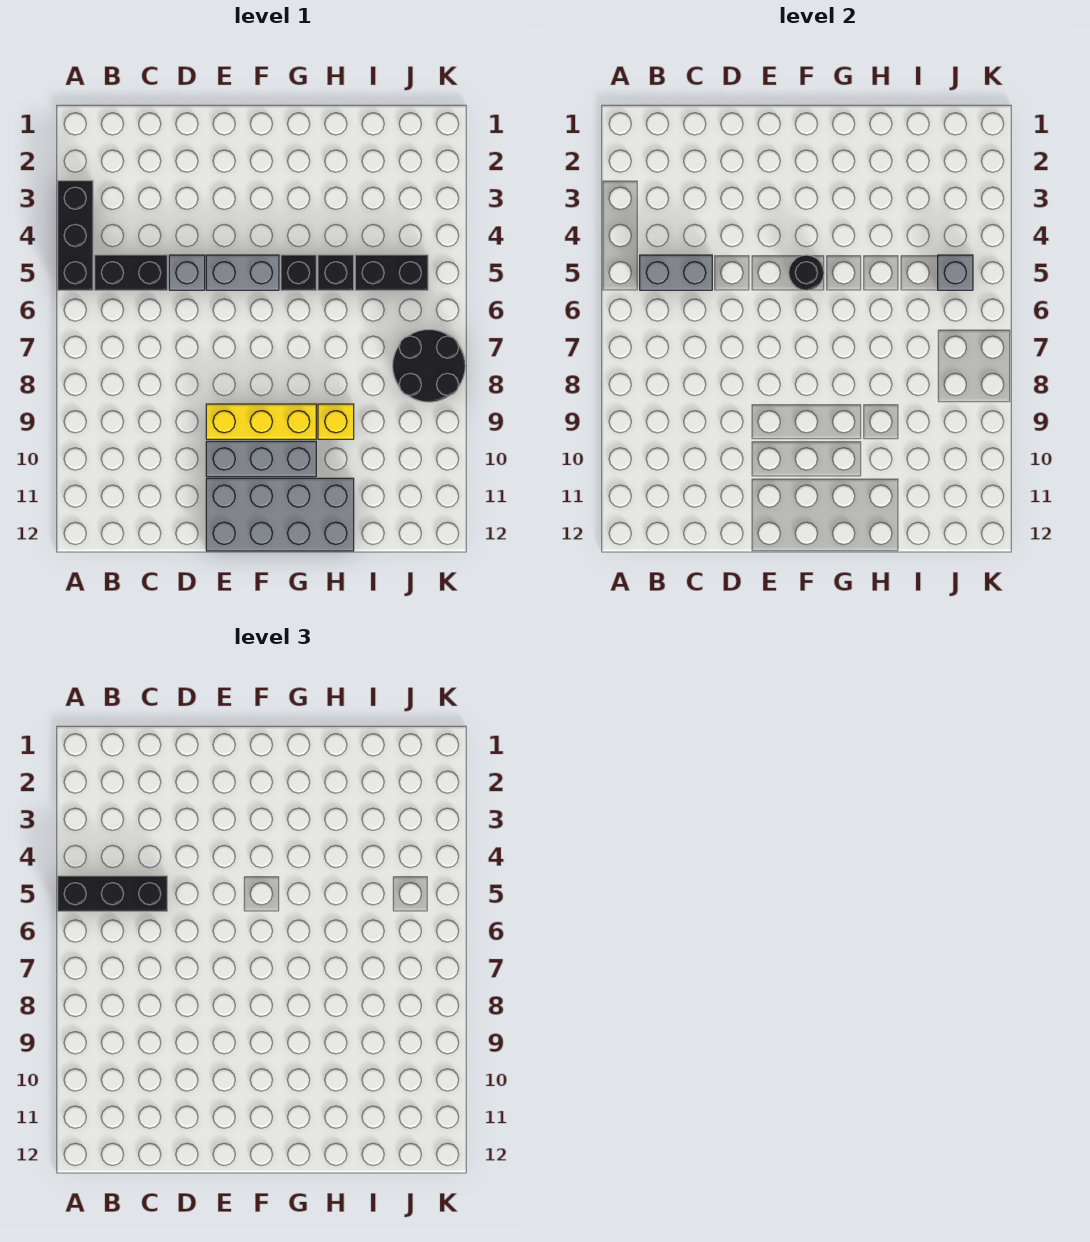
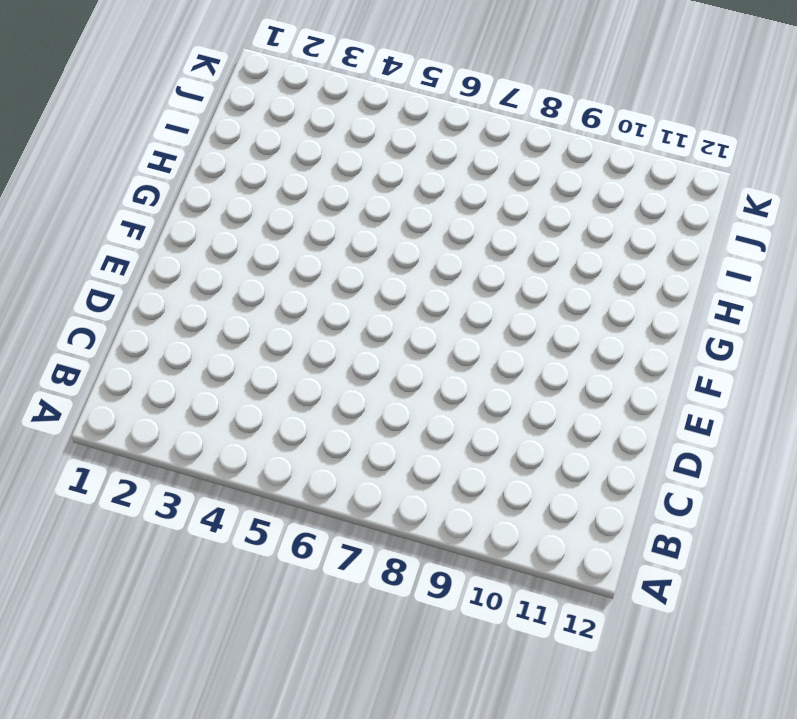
none -> black brick A3:A5 level 1
none -> black brick B5:C5 level 1
none -> grey brick D5 level 1

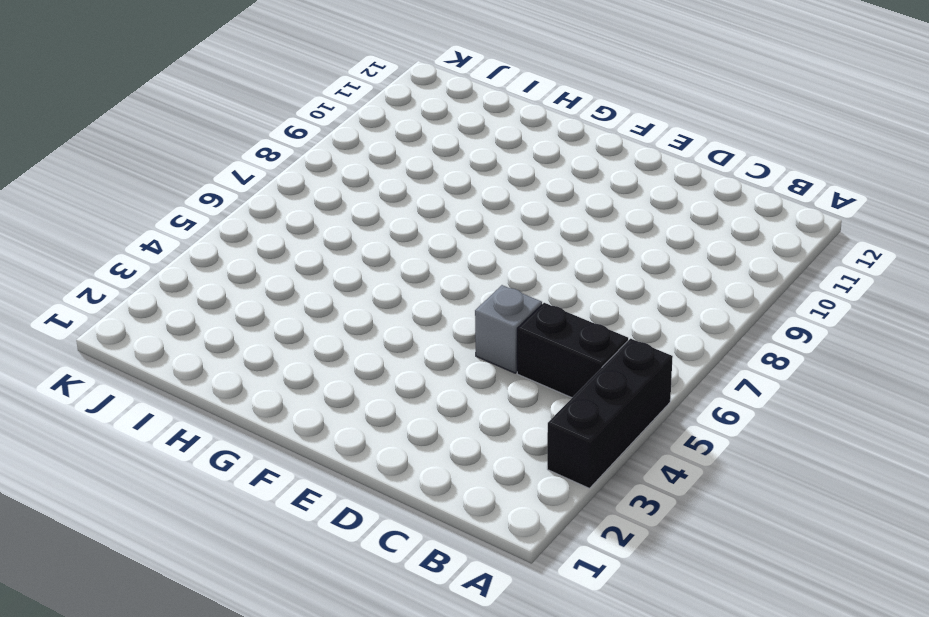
none -> grey brick E5:F5 level 1
none -> yellow brick E9:G9 level 1
none -> grey brick E10:G10 level 1

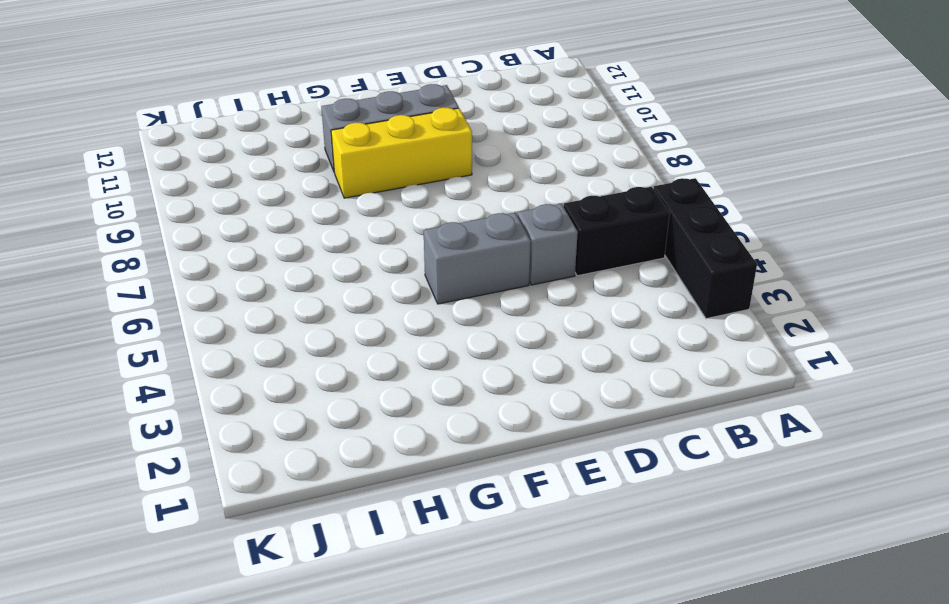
none -> grey brick E11:H12 level 1
none -> black brick G5 level 1
none -> black brick H5 level 1

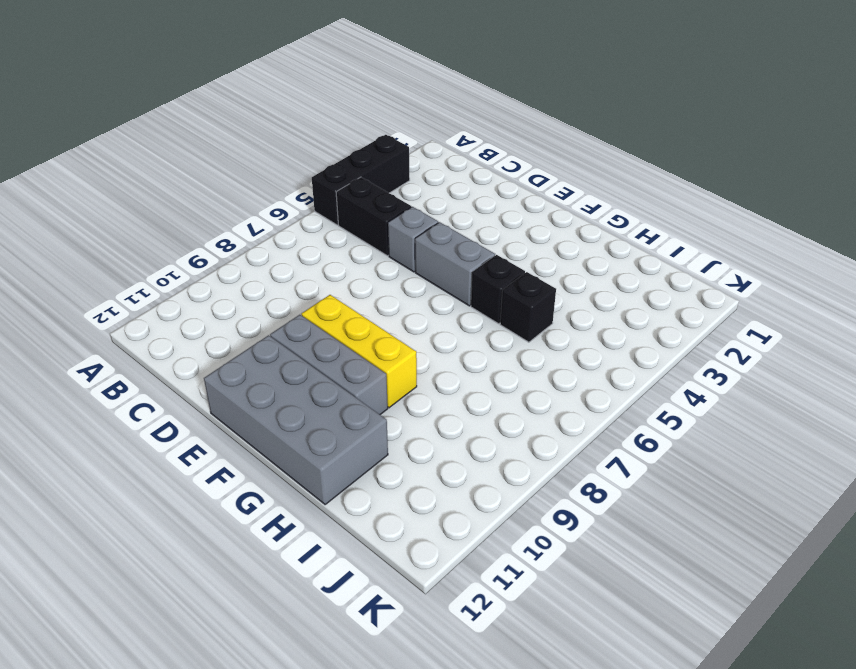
none -> yellow brick H9 level 1
none -> black brick I5:J5 level 1
none -> black round brick J7:K8 level 1

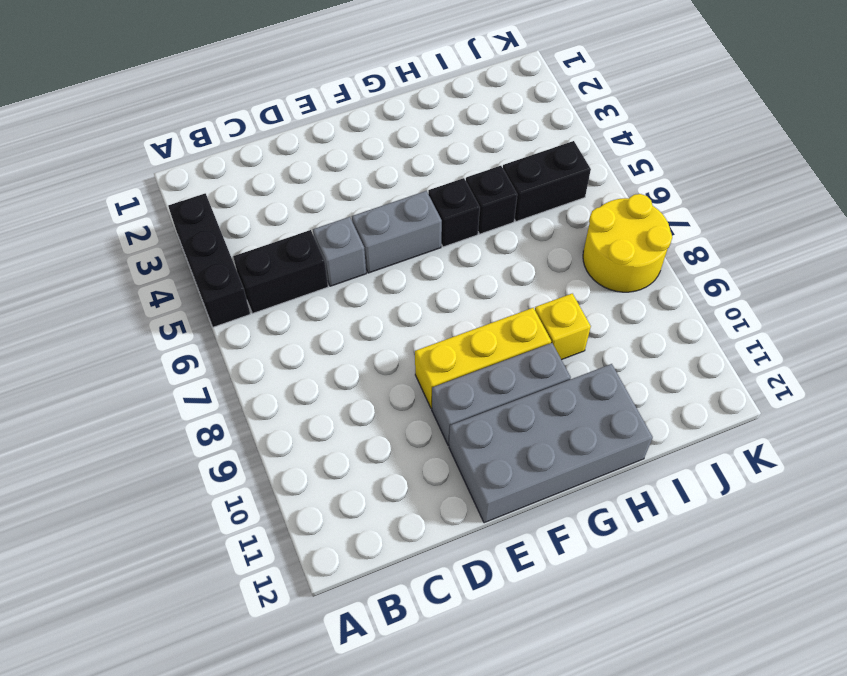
yellow round brick J7:K8 level 1 -> black round brick J7:K8 level 1
none -> grey brick B5:C5 level 2
none -> black round brick F5 level 2
none -> grey brick J5 level 2

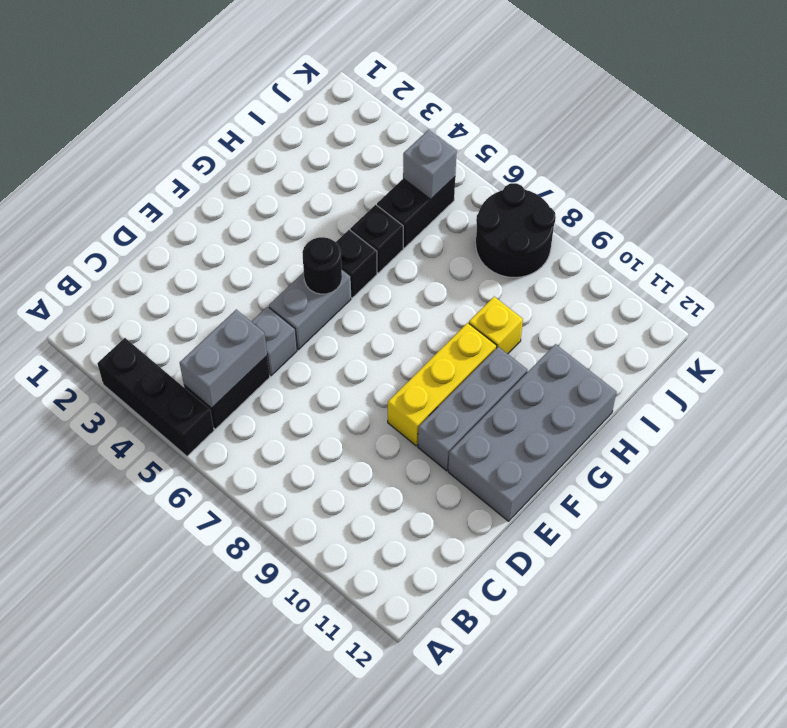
none -> black brick A5:C5 level 3

